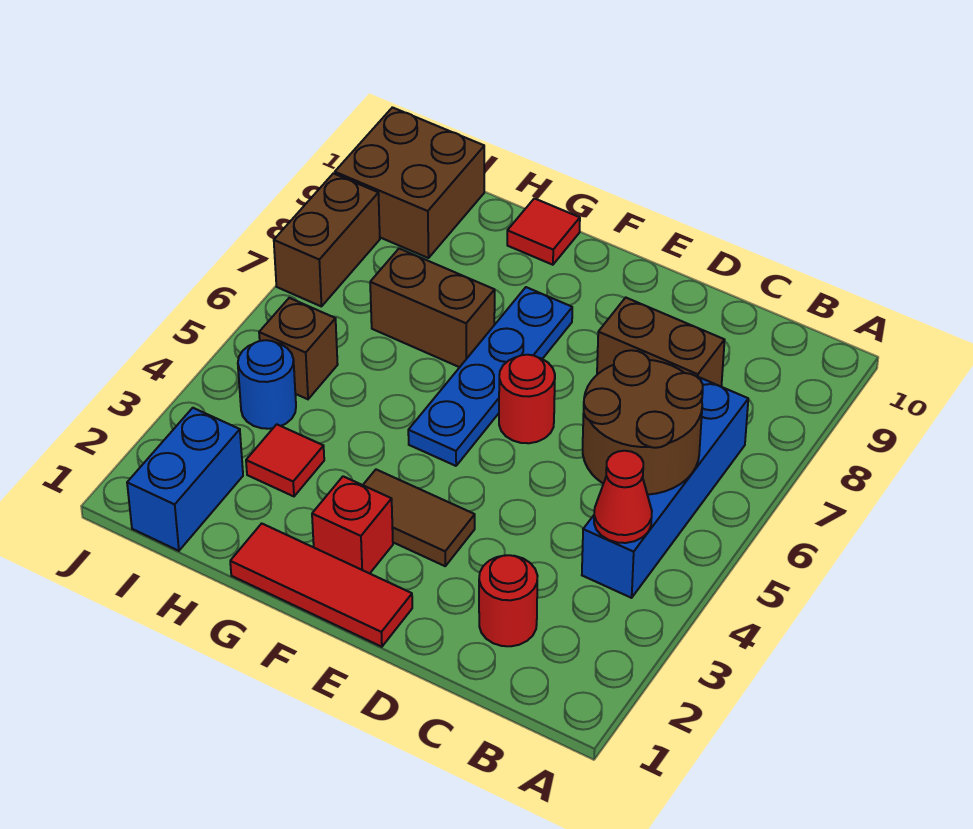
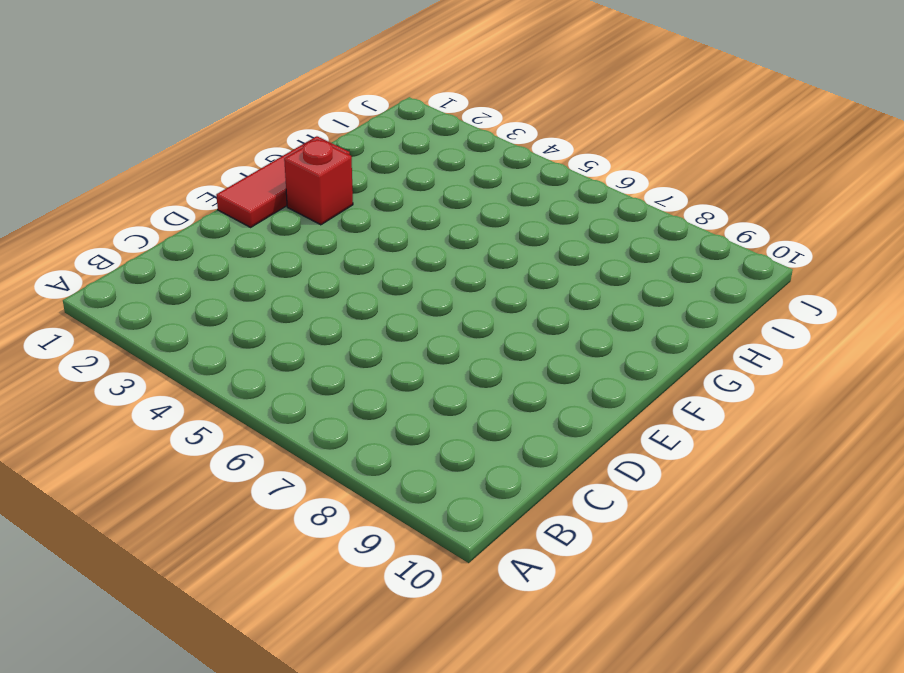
none -> blue brick B4:B7 level 1
none -> red round brick C2 level 1
none -> brown brick C8:D8 level 1

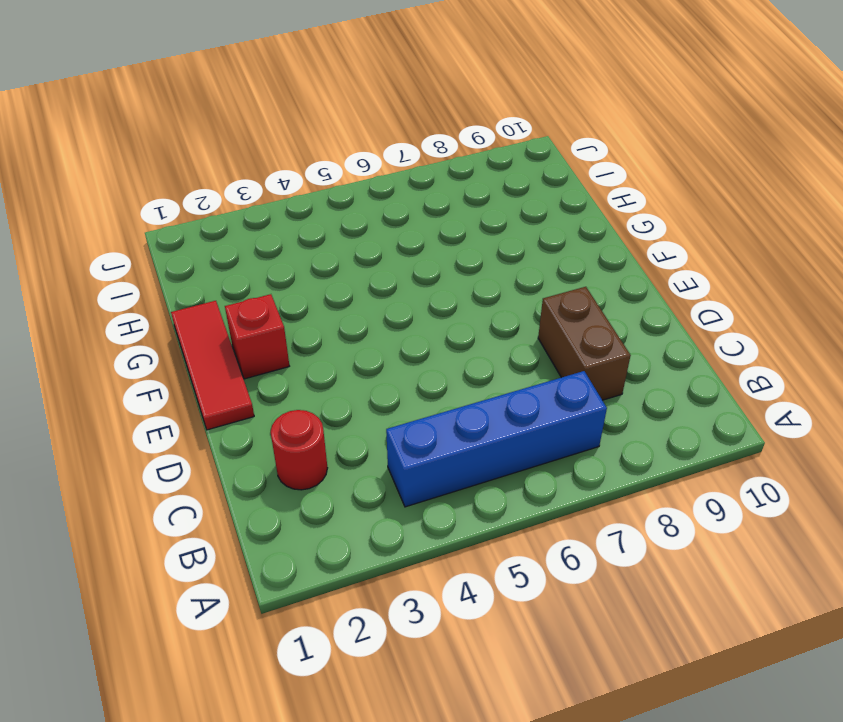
none -> brown tile E3:F3 level 1
none -> red round brick E6 level 1
none -> blue plate F5:F8 level 1

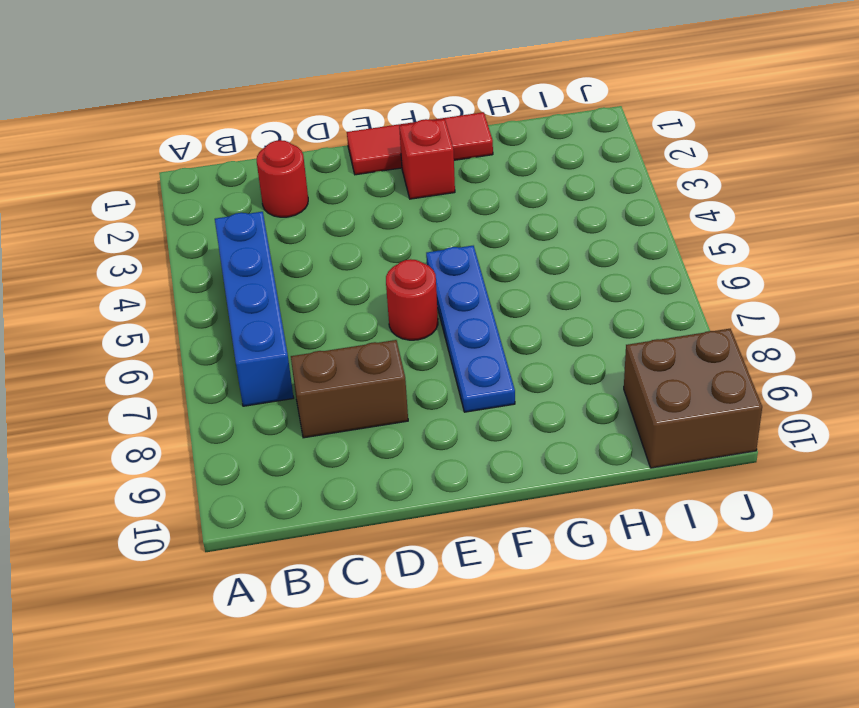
none -> brown tile E3:F3 level 1
none -> brown brick G7:H7 level 1
none -> red tile G10 level 1

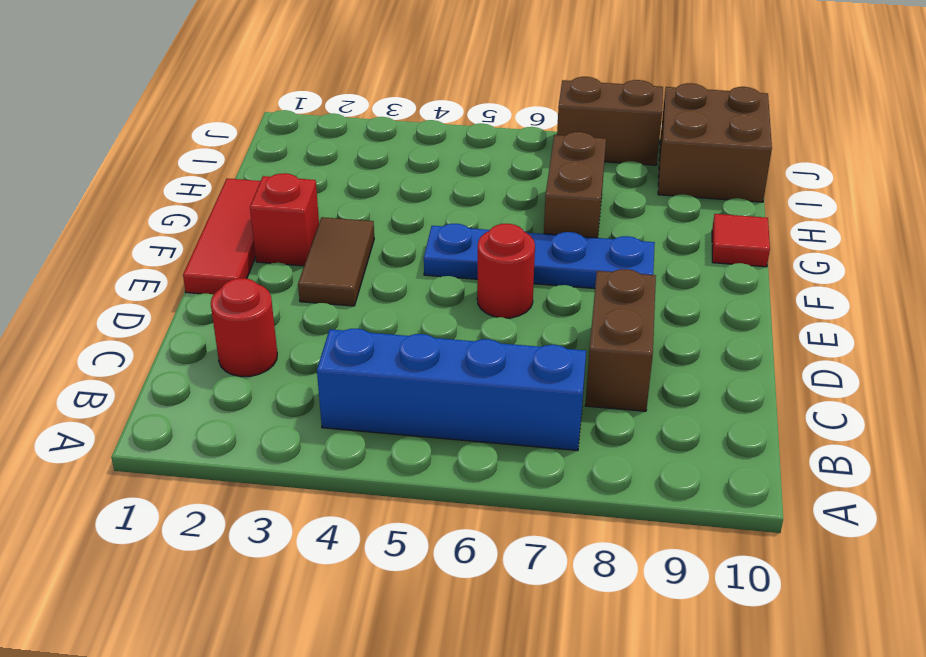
none -> red tile H3 level 1
none -> blue brick I1:I2 level 1
none -> blue round brick I4 level 1

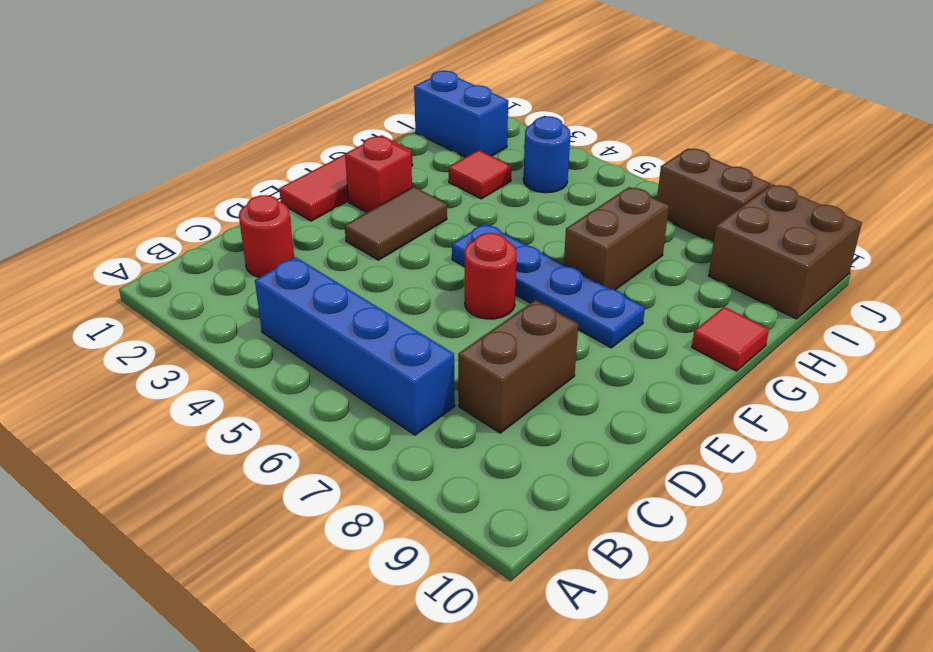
none -> brown brick I5 level 1
none -> red cone B4 level 2
none -> brown round brick B5:C6 level 2

